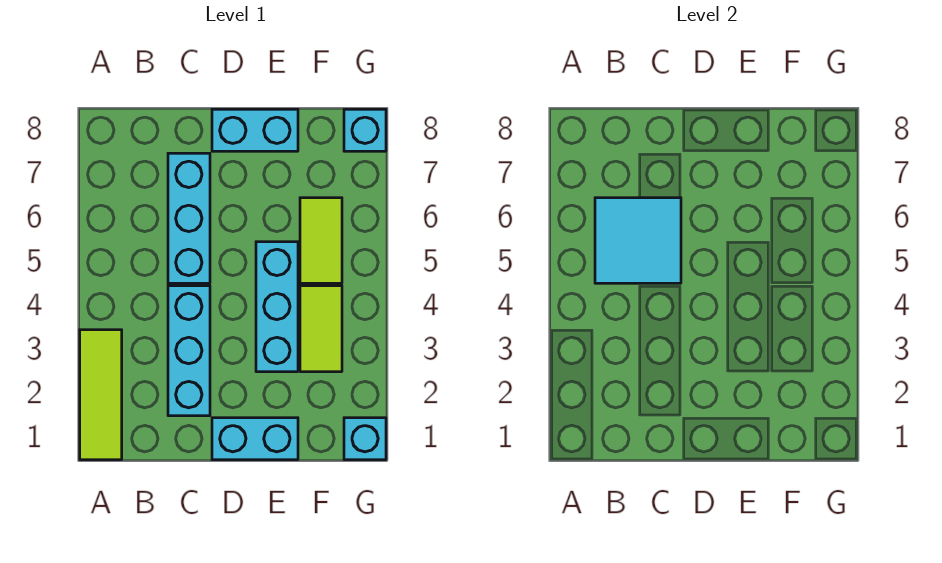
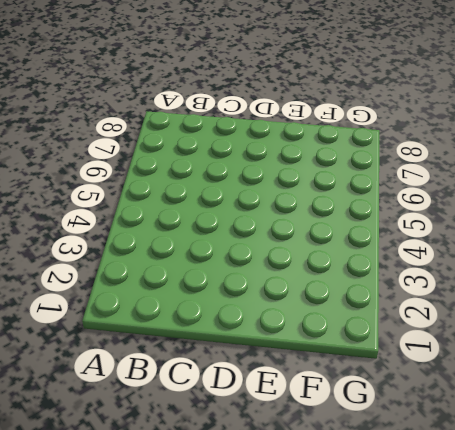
none -> lime tile A1:A3 level 1
none -> cyan brick C2:C4 level 1

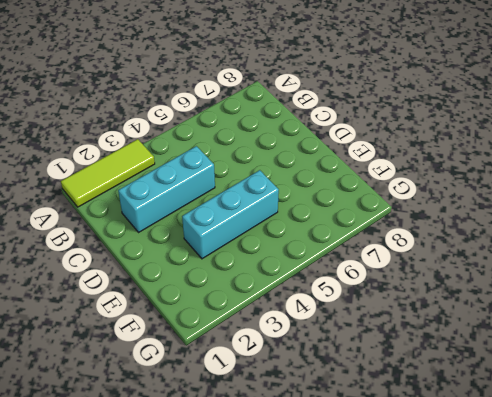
none -> cyan brick C5:C7 level 1
none -> cyan brick D1:E1 level 1

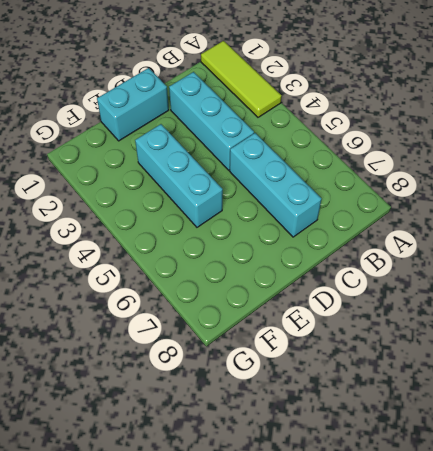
none -> cyan brick D8:E8 level 1
none -> lime tile F3:F4 level 1

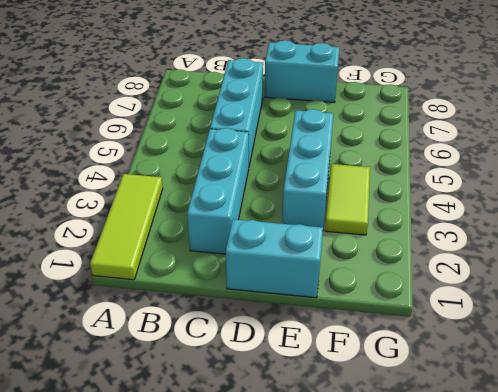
none -> lime tile F5:F6 level 1
none -> cyan brick G1 level 1

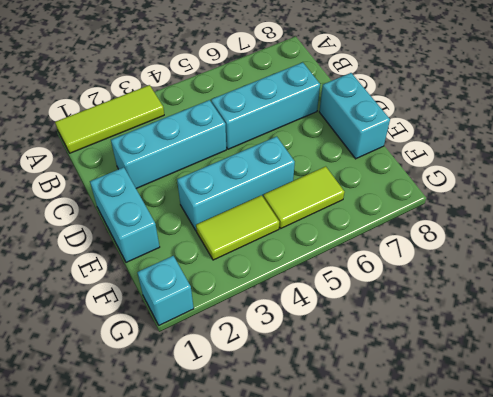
none -> cyan brick G8 level 1
none -> cyan tile B5:C6 level 2

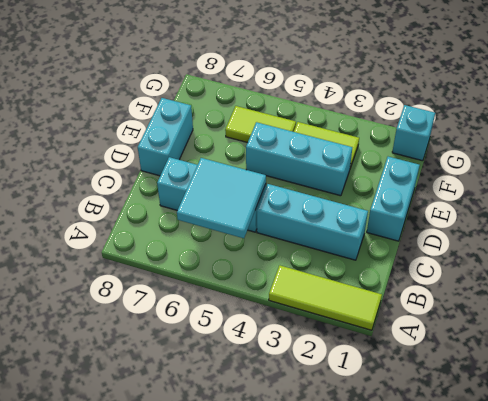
none -> cyan brick G8 level 1

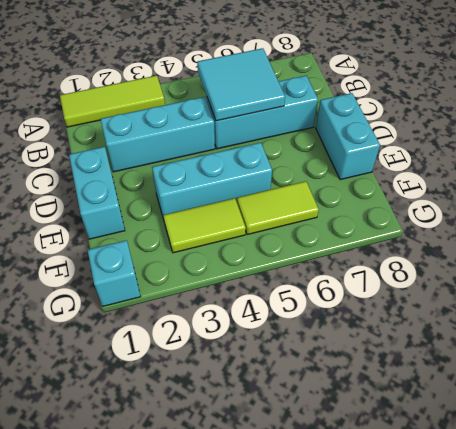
none -> cyan brick G8 level 1

